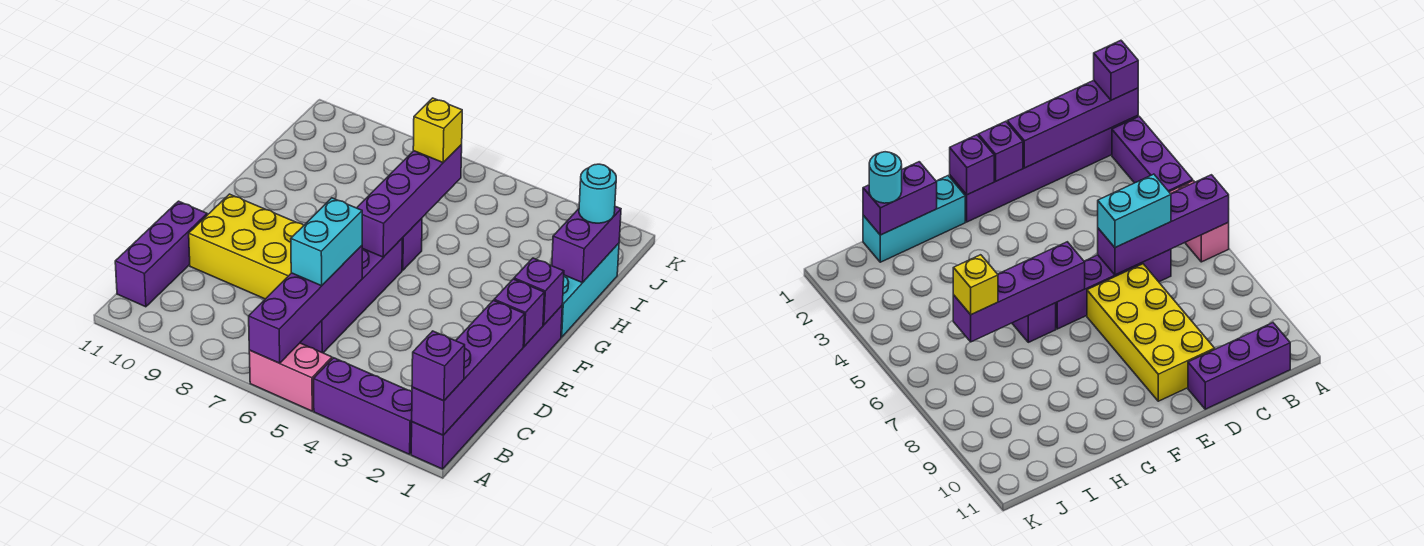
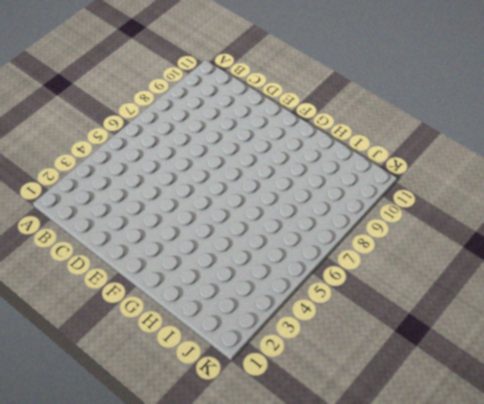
none -> purple brick A1:F1 level 1
none -> purple brick A2:A4 level 1
none -> pink brick A5:A6 level 1

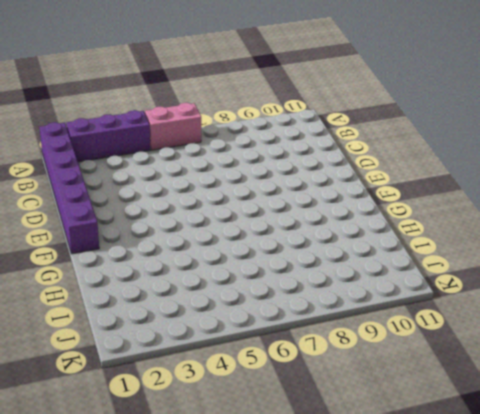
none -> purple brick B11:D11 level 1
none -> purple brick C6:F6 level 1
none -> yellow brick D7:E10 level 1

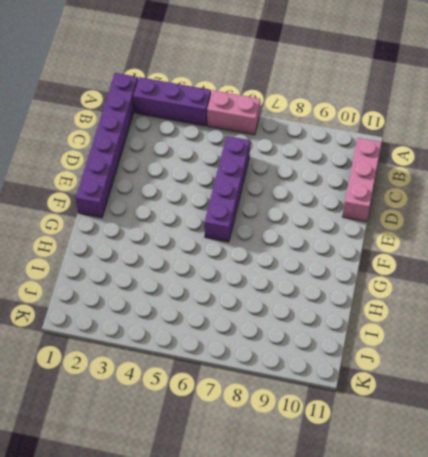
pink brick B11:D11 level 1 -> purple brick B11:D11 level 1
none -> yellow brick D7:E10 level 1
none -> cyan brick G1:I1 level 1
none -> purple brick G6 level 1

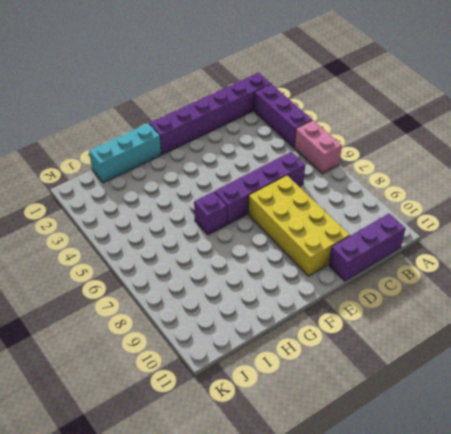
none -> purple brick A1:D1 level 2
none -> purple brick A6:D6 level 2
none -> purple brick E1 level 2

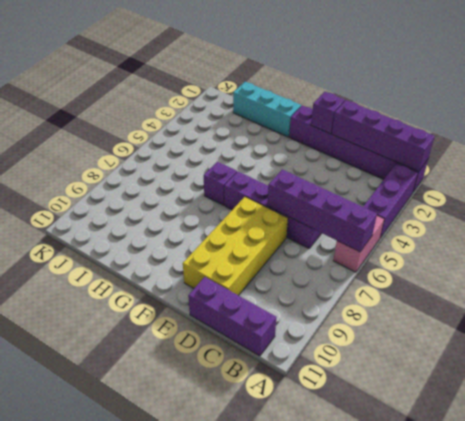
none -> purple brick F1 level 2
none -> purple brick F6:I6 level 2
none -> purple brick H1:I1 level 2

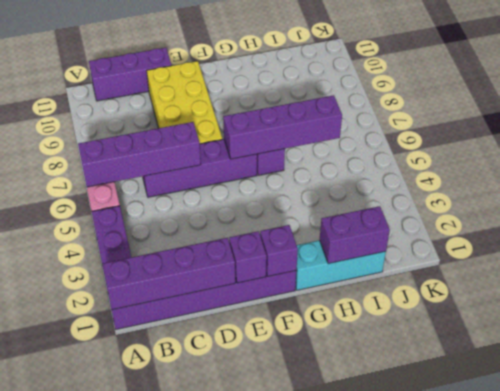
none -> purple brick A1 level 3
none -> cyan brick C6:D6 level 3
none -> cyan round brick I1 level 3

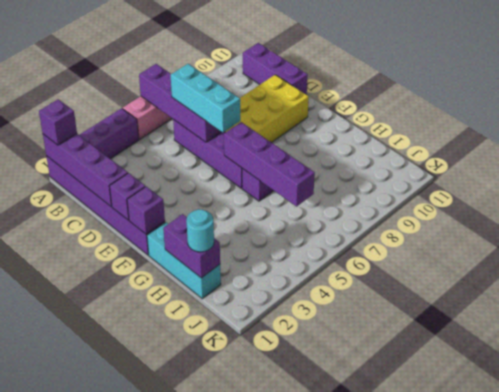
cyan brick C6:E6 level 3 -> cyan brick C6:D6 level 3
none -> yellow brick I6 level 3

